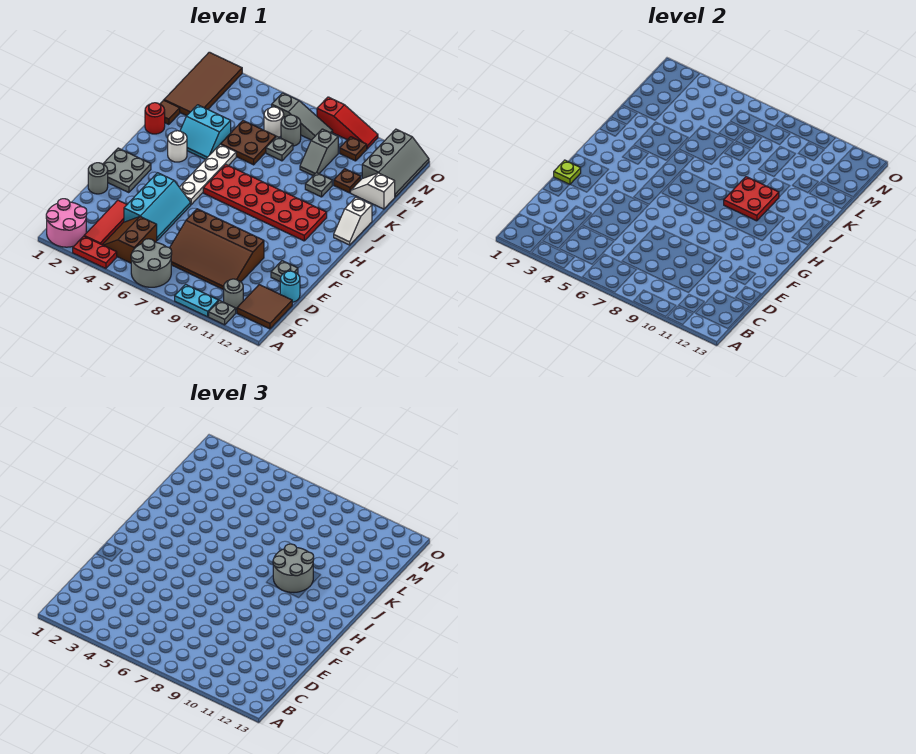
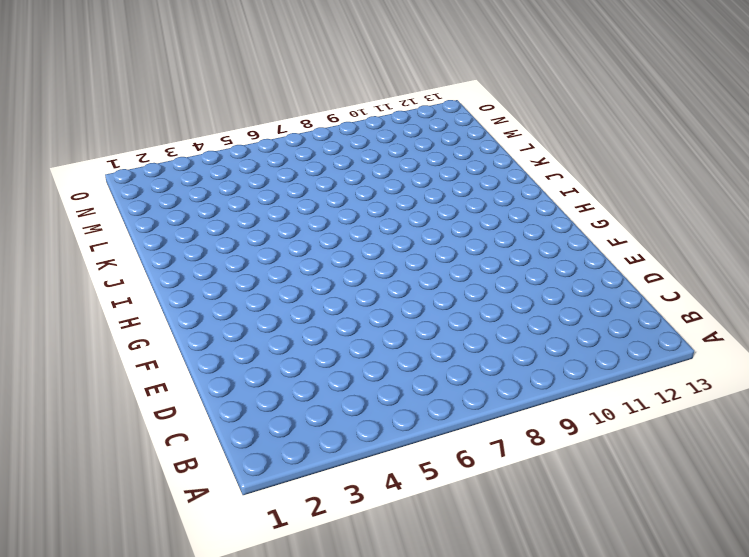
none -> pink round brick A1:B2 level 1
none -> red plate A3:A4 level 1
none -> grey round brick A6:B7 level 1
none -> cyan plate A9:A10 level 1

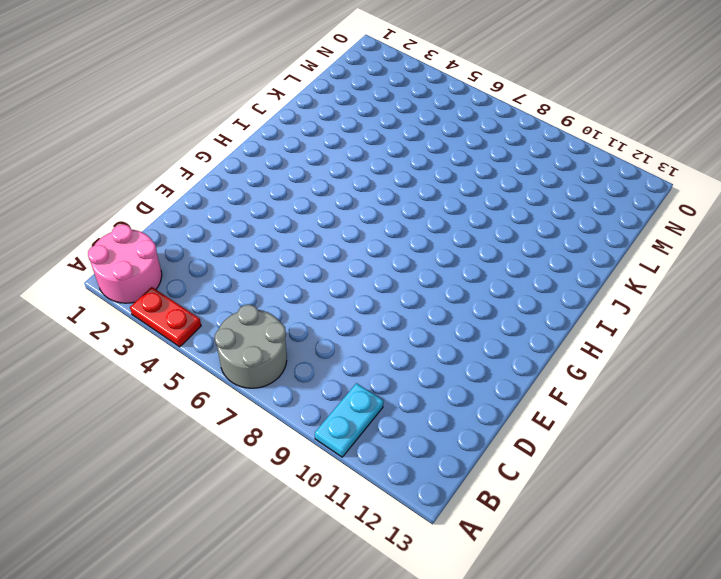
cyan plate A10:B10 level 1 -> cyan plate A9:A10 level 1
none -> grey plate A11 level 1
none -> red tile B3:D3 level 1
none -> brown slope B4:C5 level 1 top 5
none -> grey round brick B11 level 1

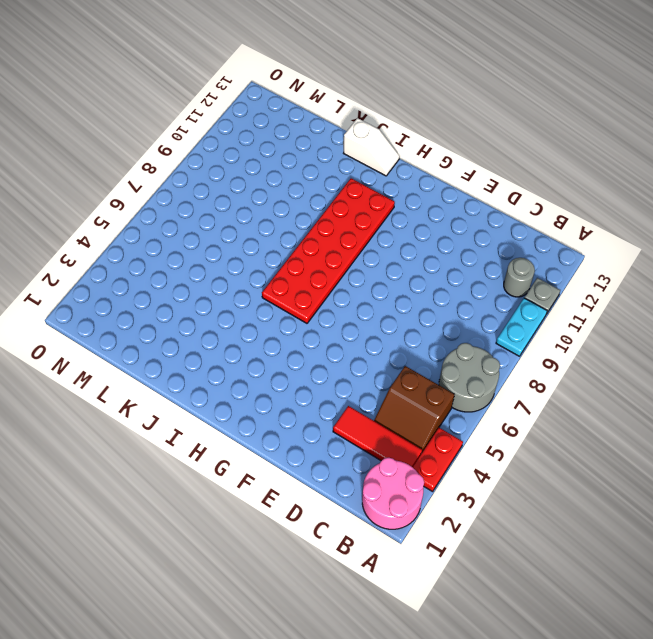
none -> brown tile B12:C13 level 1
none -> brown slope C7:E10 level 1 top E
none -> cyan slope D4:F5 level 1 top 4
none -> cyan round brick D13 level 1

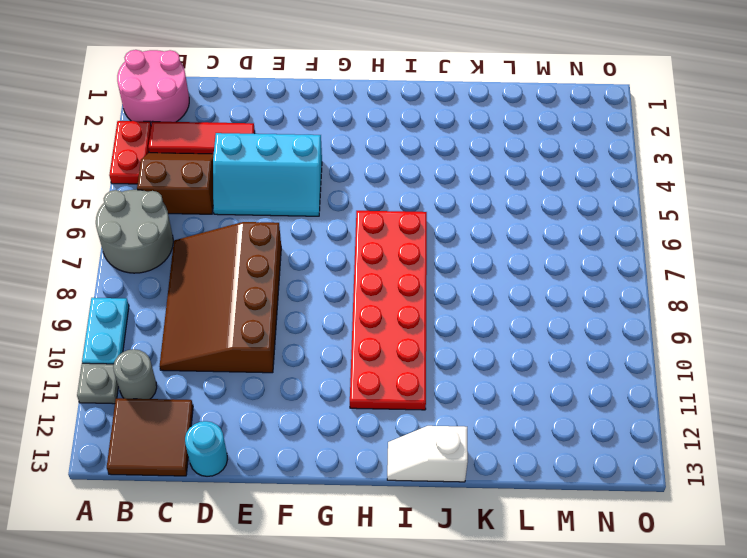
none -> grey round brick E1 level 1
none -> grey plate E12 level 1
none -> grey plate F1:G2 level 1
none -> white plate G5:J5 level 1

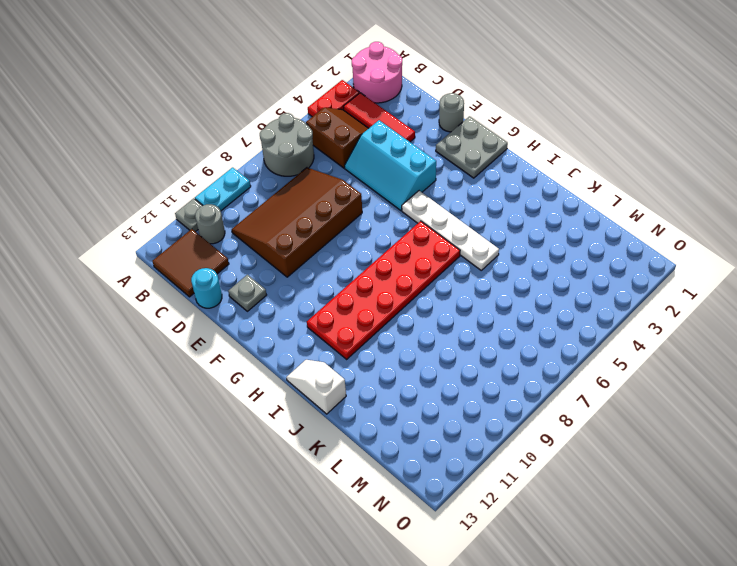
none -> white round brick I3 level 1
none -> red round brick J1 level 1
none -> cyan slope J3:K4 level 1 top K
none -> brown tile K1 level 1

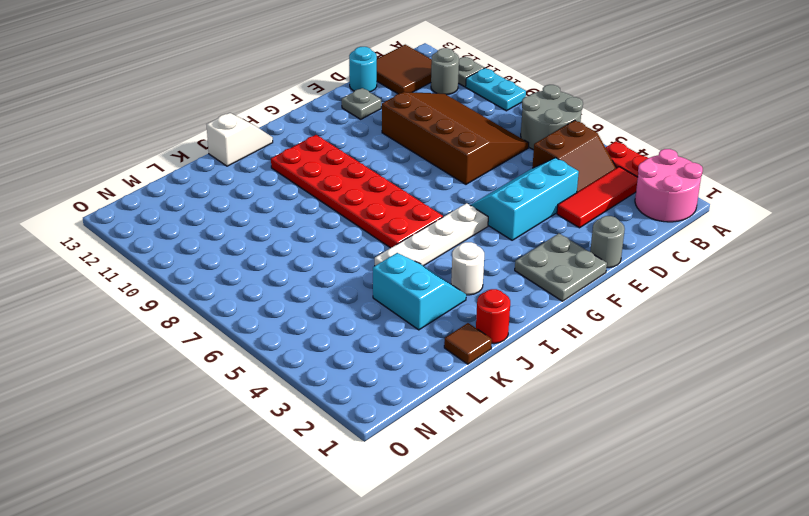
none -> brown plate K5:L6 level 1
none -> grey plate K10 level 1
none -> brown tile L1:O2 level 1
none -> grey plate L7 level 1

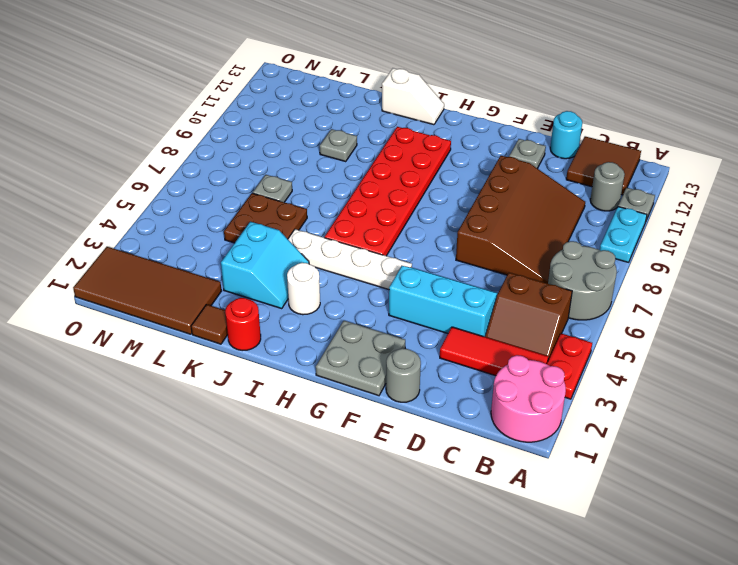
none -> grey slope L9:M9 level 1 top M
none -> brown plate L11 level 1
none -> white slope L12:L13 level 1 top 13
none -> white round brick M6 level 1

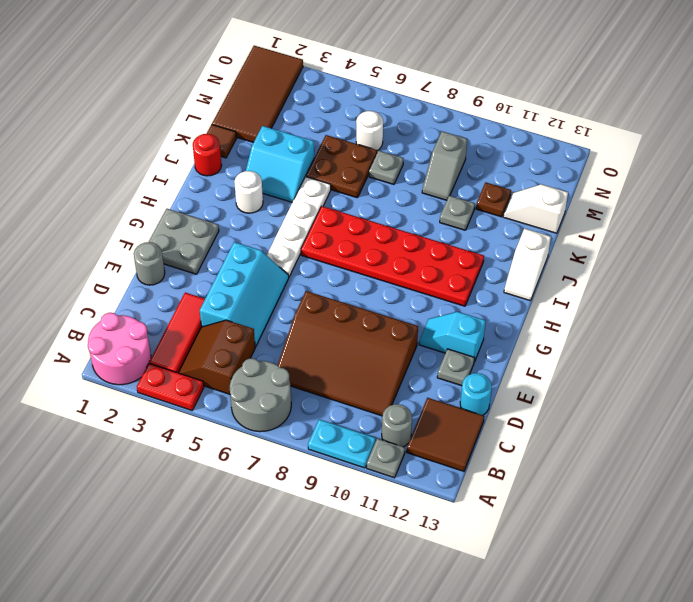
cyan slope F11:F12 level 1 top 12 -> none
none -> grey round brick M7 level 1
none -> grey slope M12:O13 level 1 top 12
none -> grey slope N6:N8 level 1 top 6
none -> brown plate N10 level 1

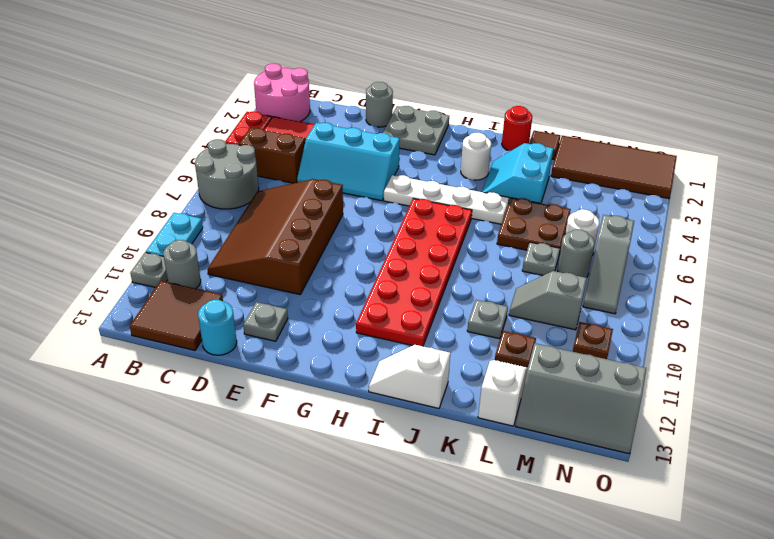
none -> red slope O8:O10 level 1 top 8
none -> lime plate F1 level 2
none -> red plate I9:J10 level 2
none -> grey round brick I9:J10 level 3

